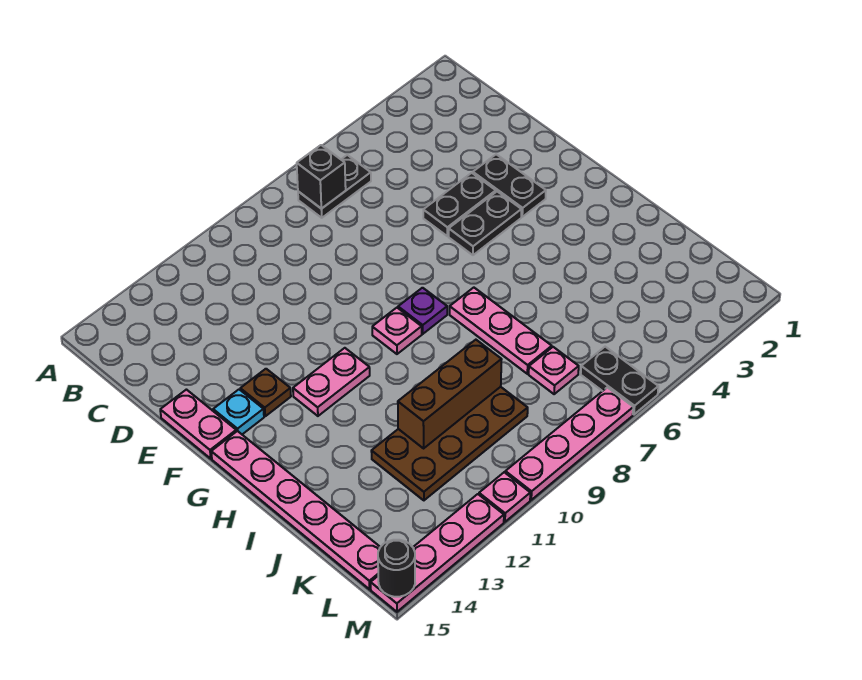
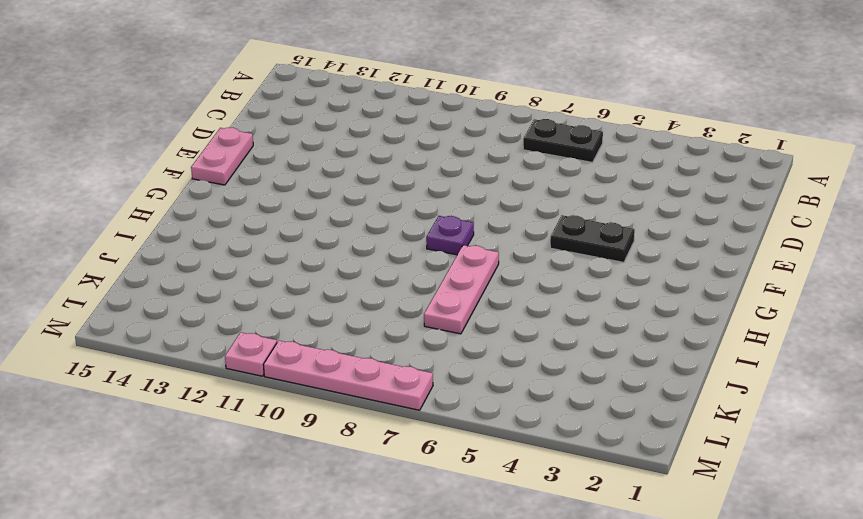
none -> black plate E3:F3 level 1
none -> black plate E4:E5 level 1
none -> brown plate F13 level 1

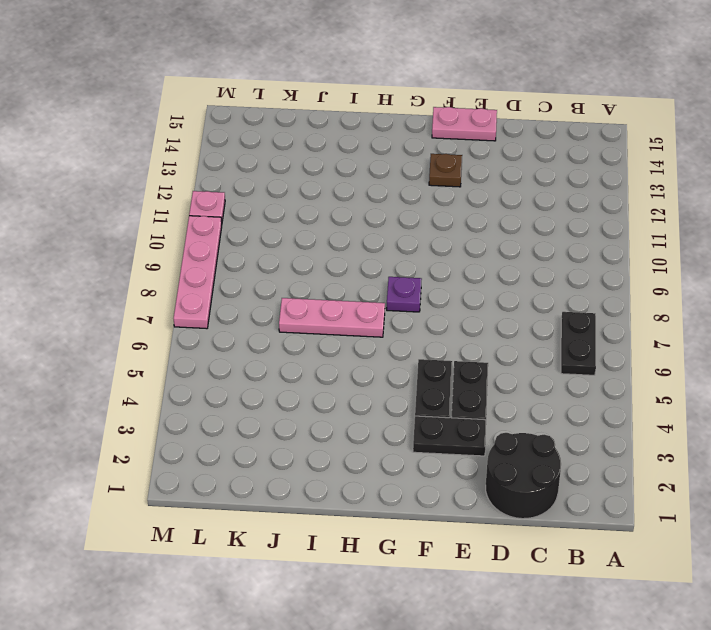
black round brick C1:D2 level 1 -> none
none -> cyan plate F14 level 1
none -> pink plate G9 level 1
none -> pink plate G11:G12 level 1

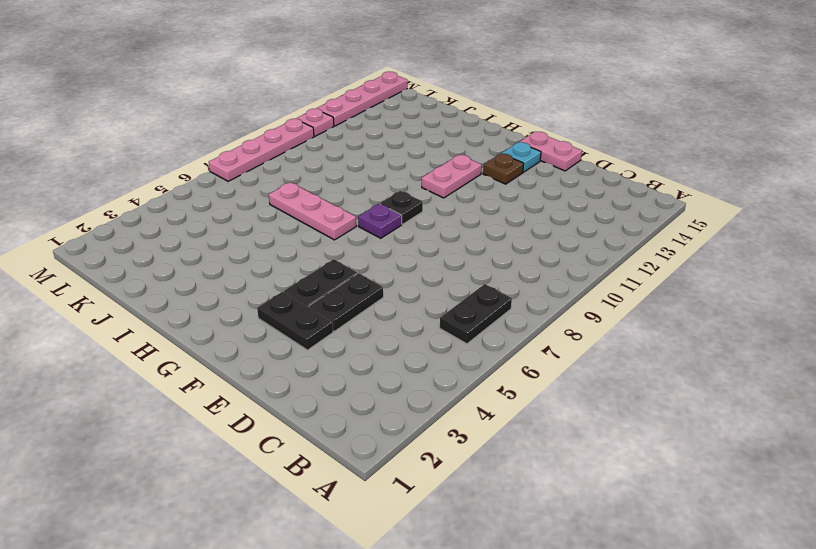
black plate G9 level 1 -> pink plate G9 level 1
none -> pink plate G15:L15 level 1
none -> brown plate J9:K12 level 1
none -> pink plate K7 level 1

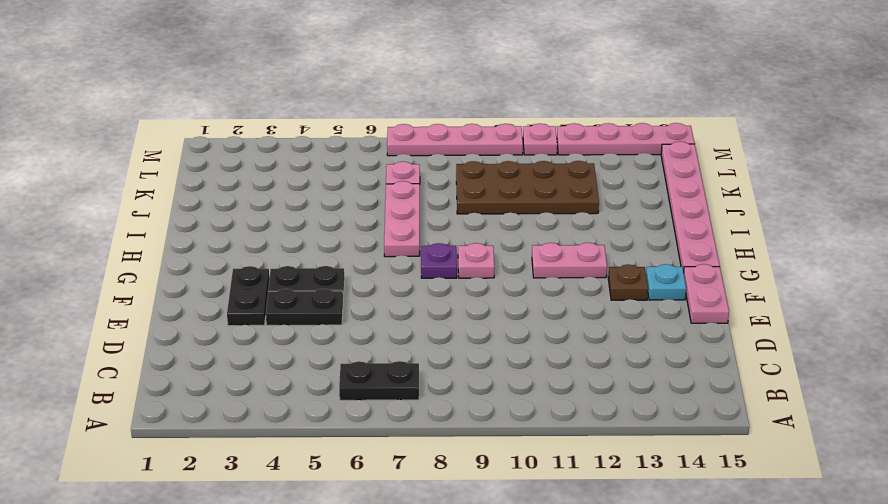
none -> black plate L6:M6 level 1
none -> black brick B7 level 2
none -> brown brick J9:J11 level 2

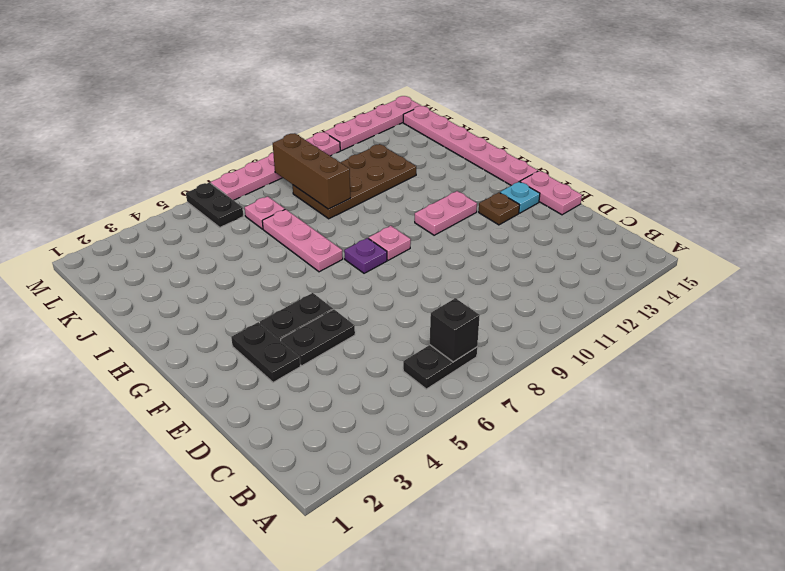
brown brick J9:L9 level 2 -> brown brick J9:J11 level 2
none -> black round brick M15 level 2

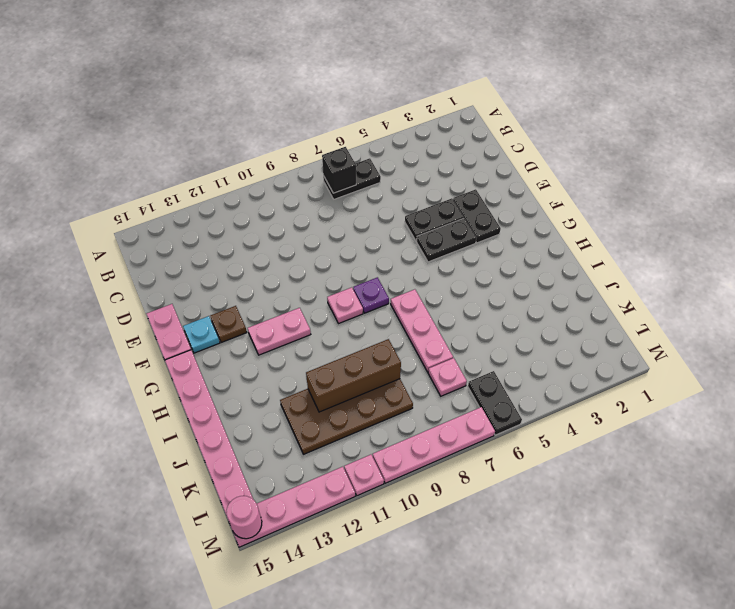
pink round brick M15 level 2 -> black round brick M15 level 2

